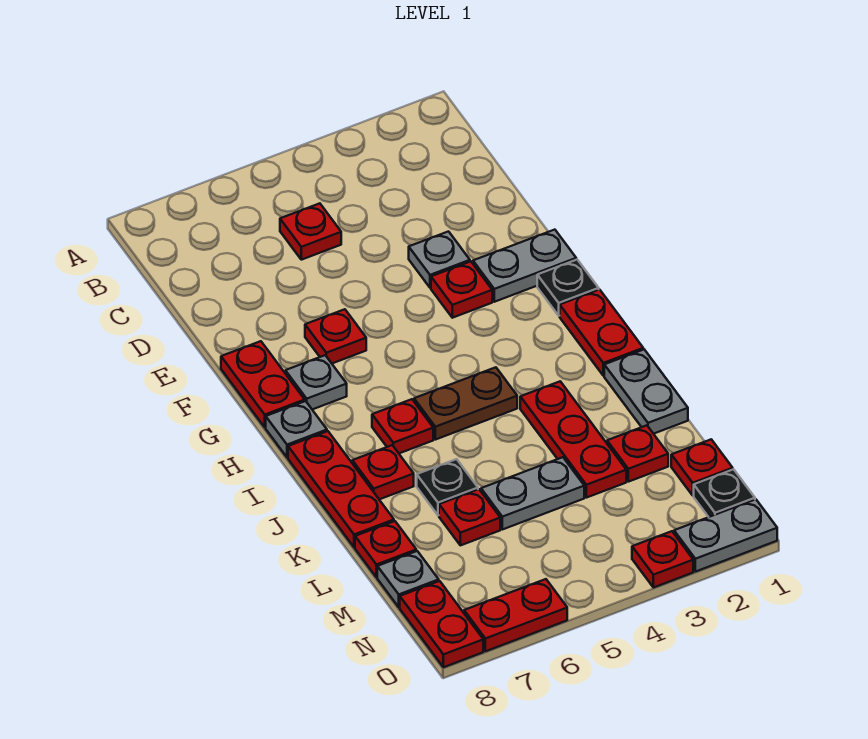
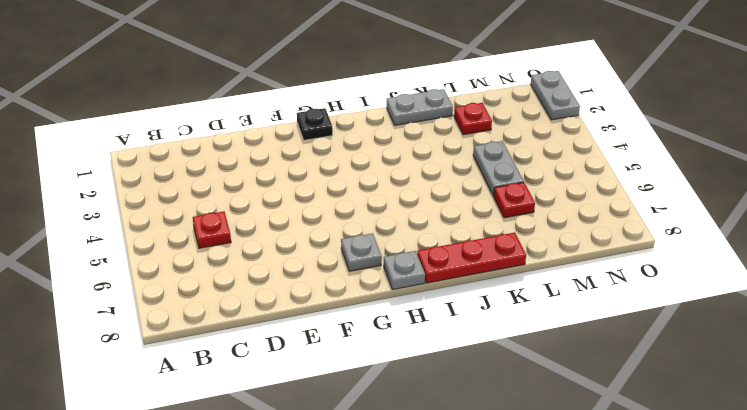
none -> grey plate E3 level 1
none -> grey plate F1:F2 level 1
none -> red plate F3 level 1

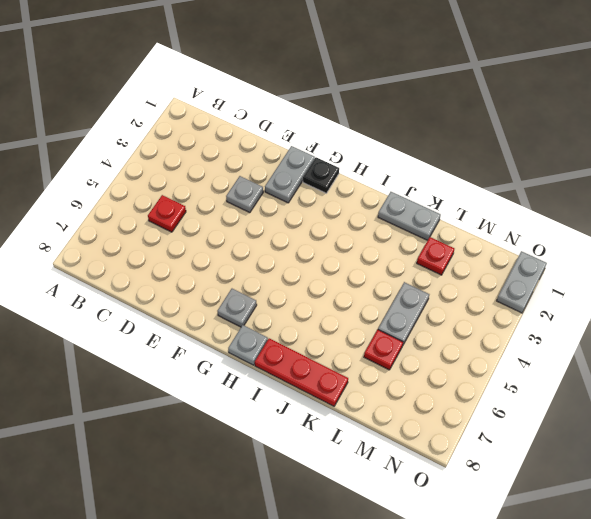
none -> red plate F3 level 1
none -> red plate F6 level 1
none -> red plate F8:G8 level 1

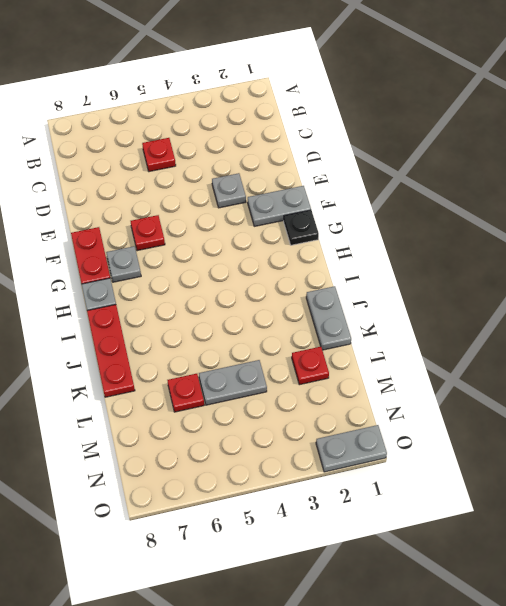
none -> red plate F3 level 1
none -> red plate H1:I1 level 1
none -> brown plate I4:I5 level 1

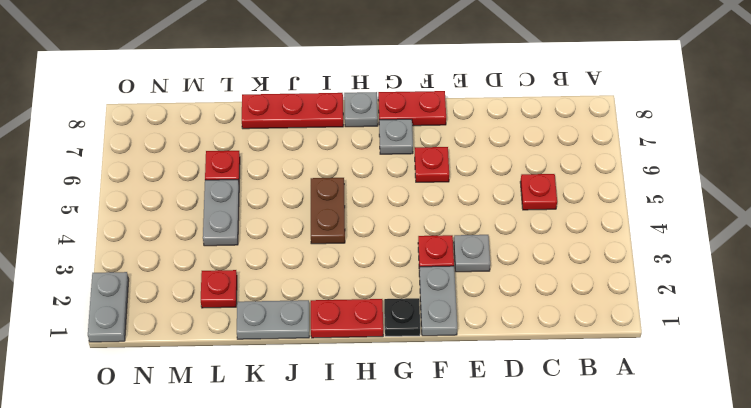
none -> red plate I6 level 1
none -> red plate J3:L3 level 1
none -> red plate J7 level 1

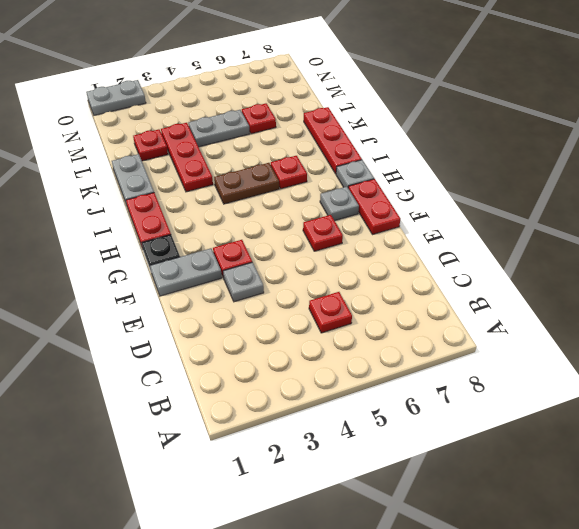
none -> red plate J7 level 1
none -> black plate K6 level 1
none -> red plate L8 level 1

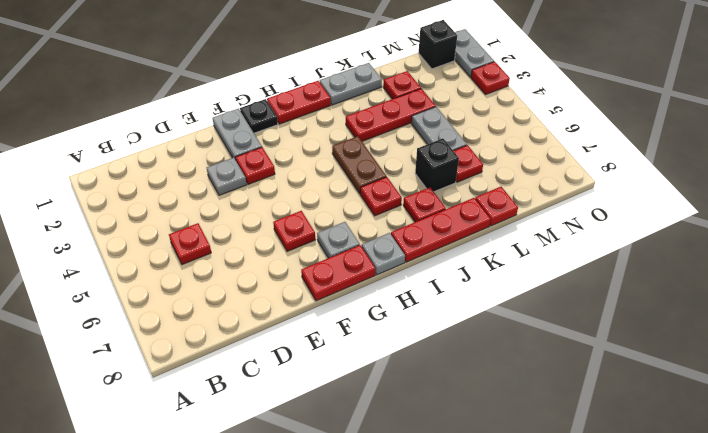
black brick K6 level 1 -> black plate K6 level 1
black brick N1 level 1 -> black plate N1 level 1
none -> red plate M1 level 1
none -> grey plate M8 level 1
none -> red plate N8:O8 level 1

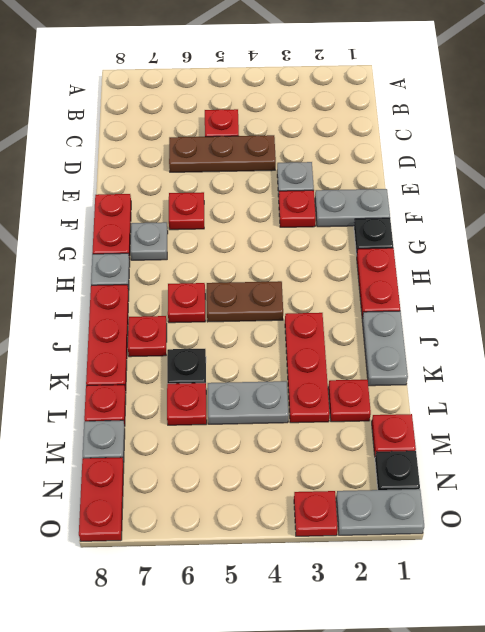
brown plate D4:D6 level 1 -> none
none -> red plate O6:O7 level 1

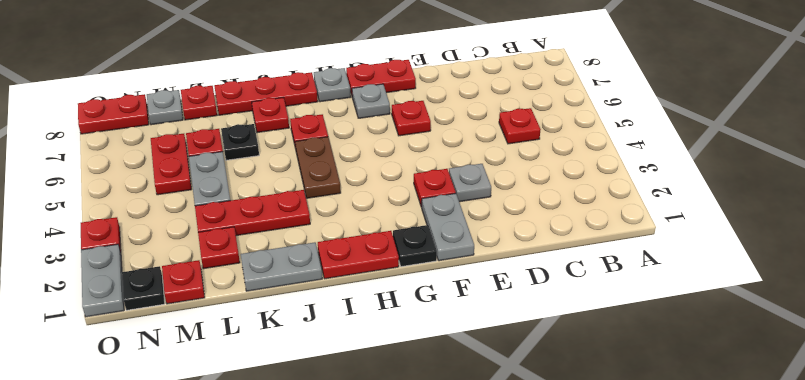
red plate M5:M6 level 1 -> red plate O6:O7 level 1

